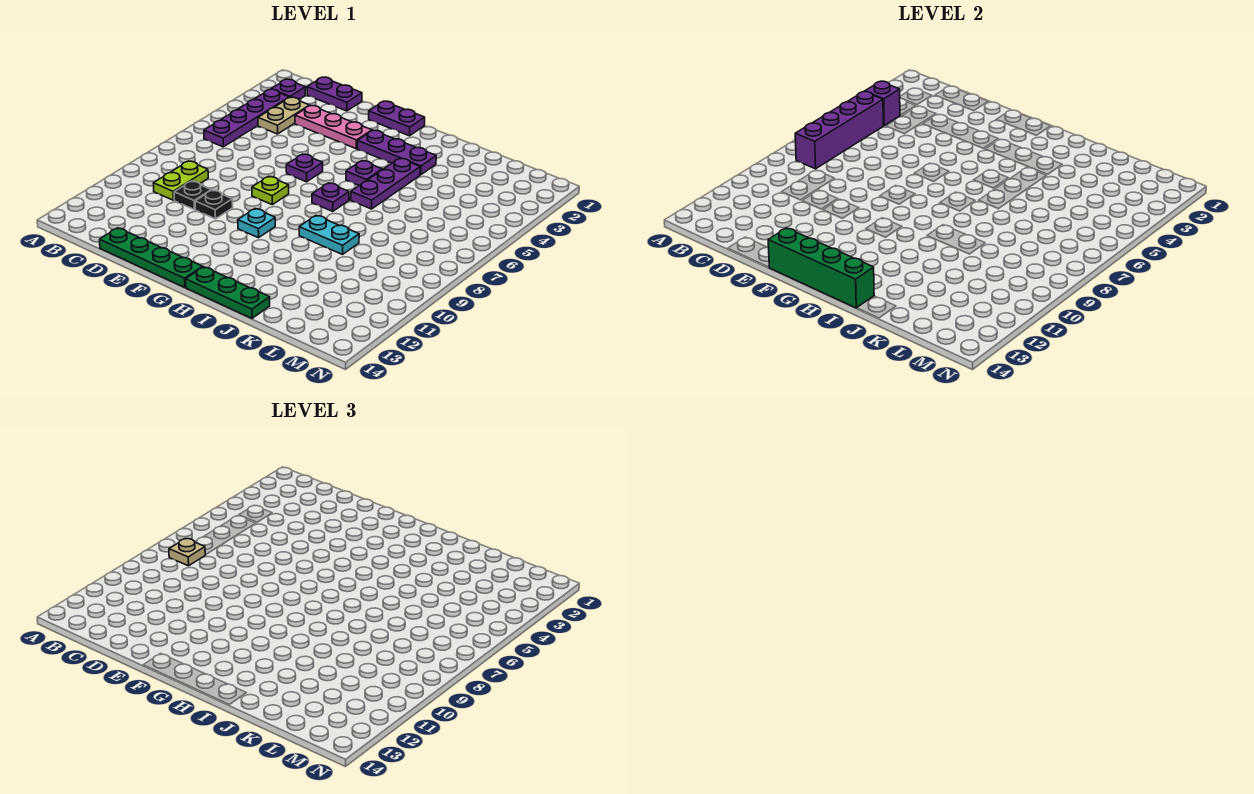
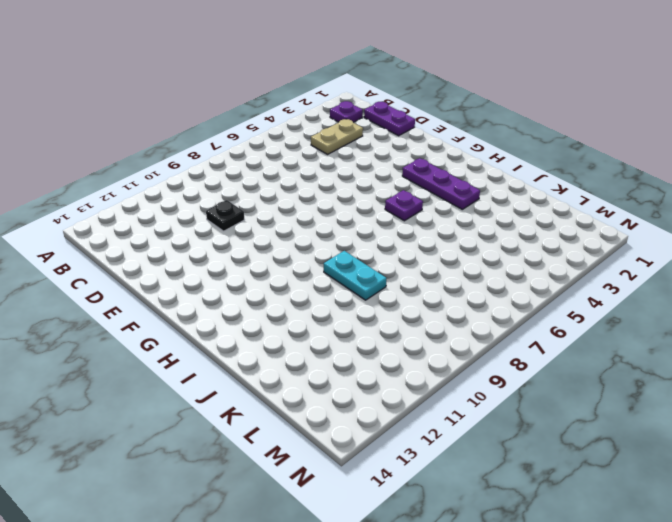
none -> purple plate B3:B6 level 1
none -> lime plate C9:C10 level 1
none -> pink plate D3:F3 level 1

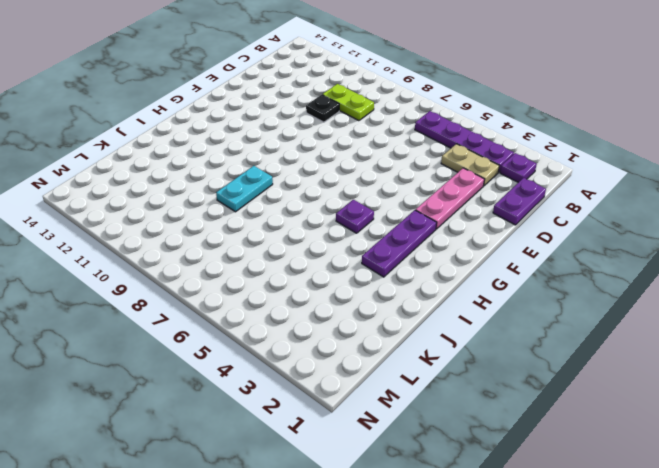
none -> green plate D14:G14 level 1
none -> black plate E10 level 1
none -> purple plate F1:G1 level 1

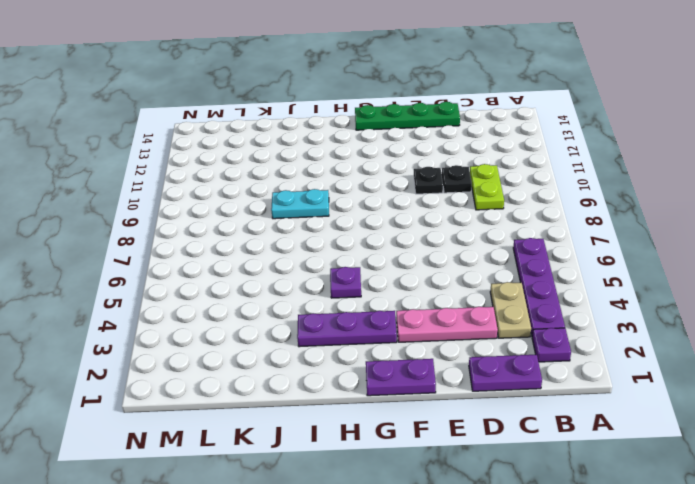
none -> purple plate F6 level 1
none -> lime plate F8 level 1
none -> cyan plate G10 level 1

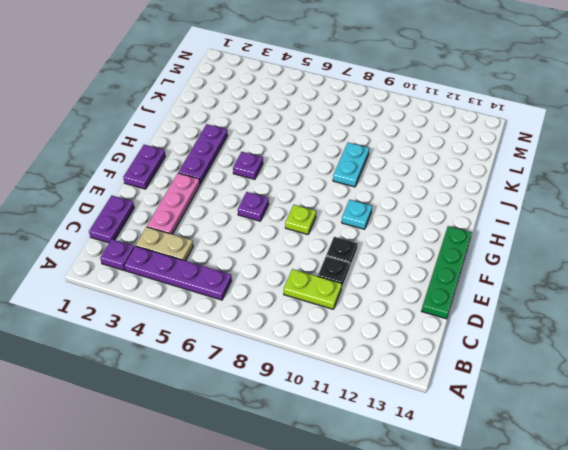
none -> purple plate H7 level 1
none -> green plate H14:J14 level 1
none -> purple plate I4:I6 level 1

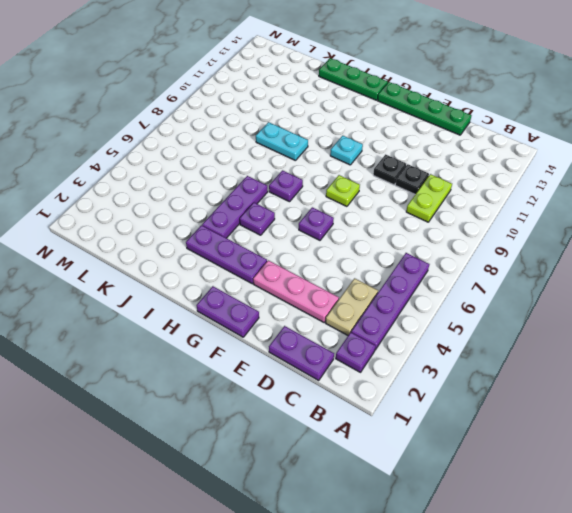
none -> purple brick B4 level 2
none -> purple brick B5:B8 level 2
none -> green brick F14:I14 level 2

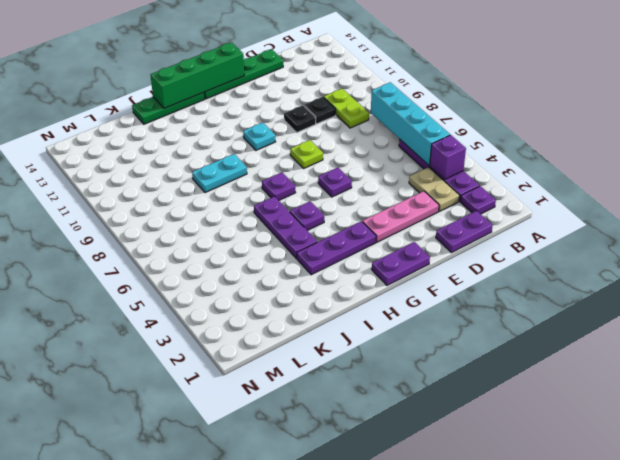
cyan brick B5:B8 level 2 -> purple brick B5:B8 level 2
none -> tan plate B8 level 3

